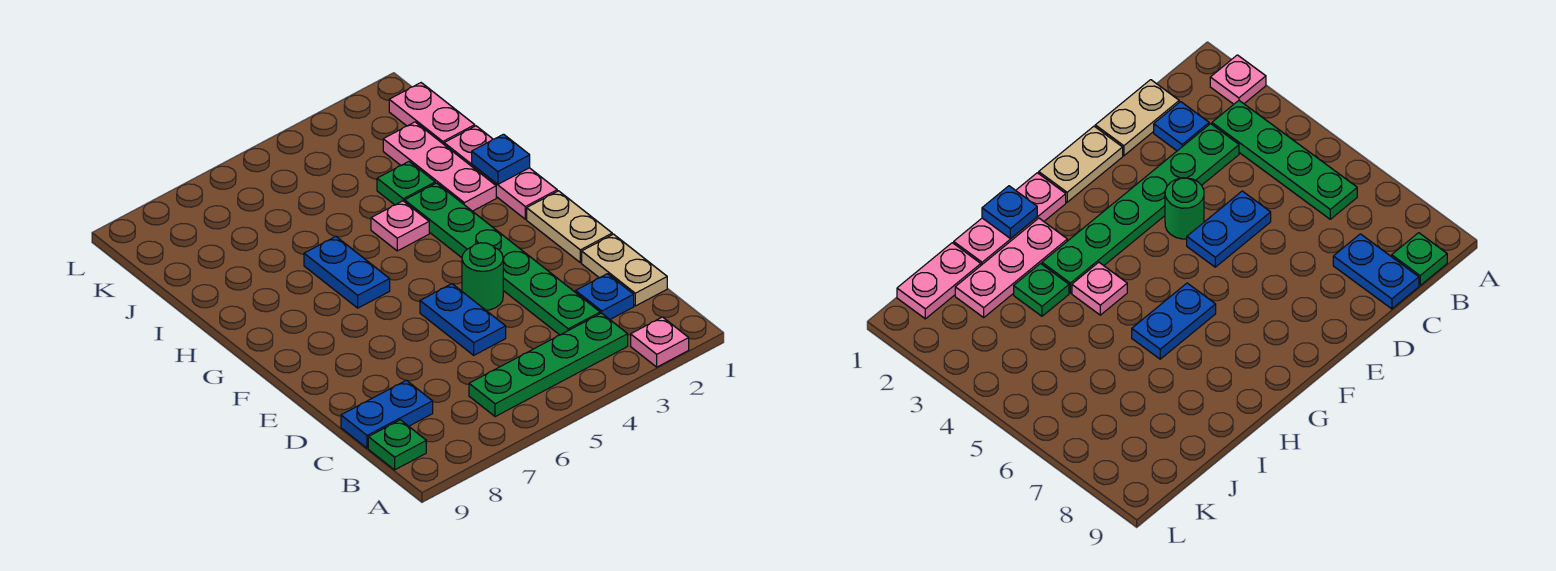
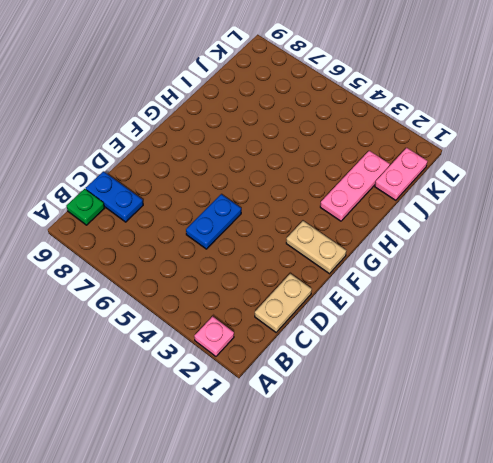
tan plate F1:F2 level 1 -> tan plate E1:F1 level 1
none -> green plate B3:B6 level 1
none -> blue plate C2 level 1
none -> green plate C3:H3 level 1

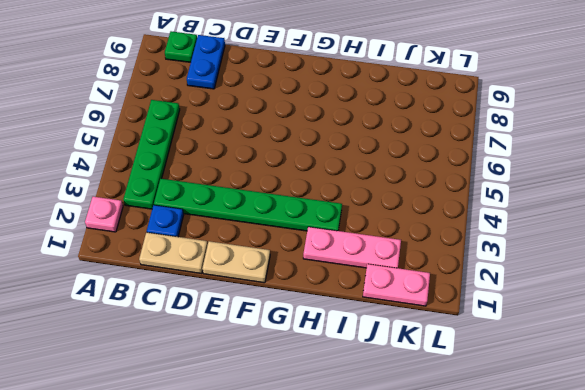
none -> blue plate D5:E5 level 1
none -> green round brick E4 level 1
none -> pink plate G1:I1 level 1

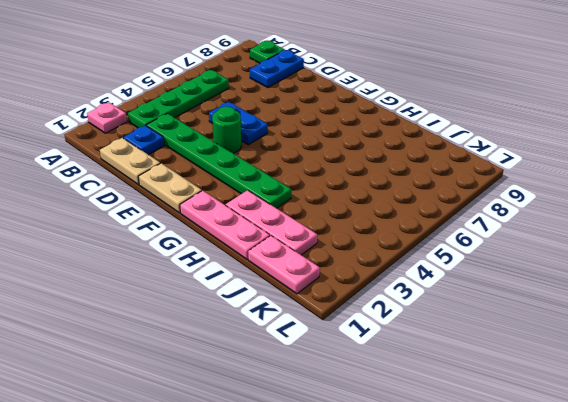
none -> blue plate G6:H6 level 1
none -> pink plate H4 level 1
none -> green plate I3 level 1

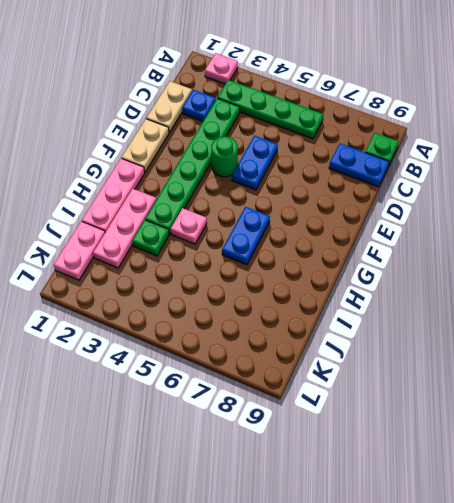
none -> blue plate H1 level 2

